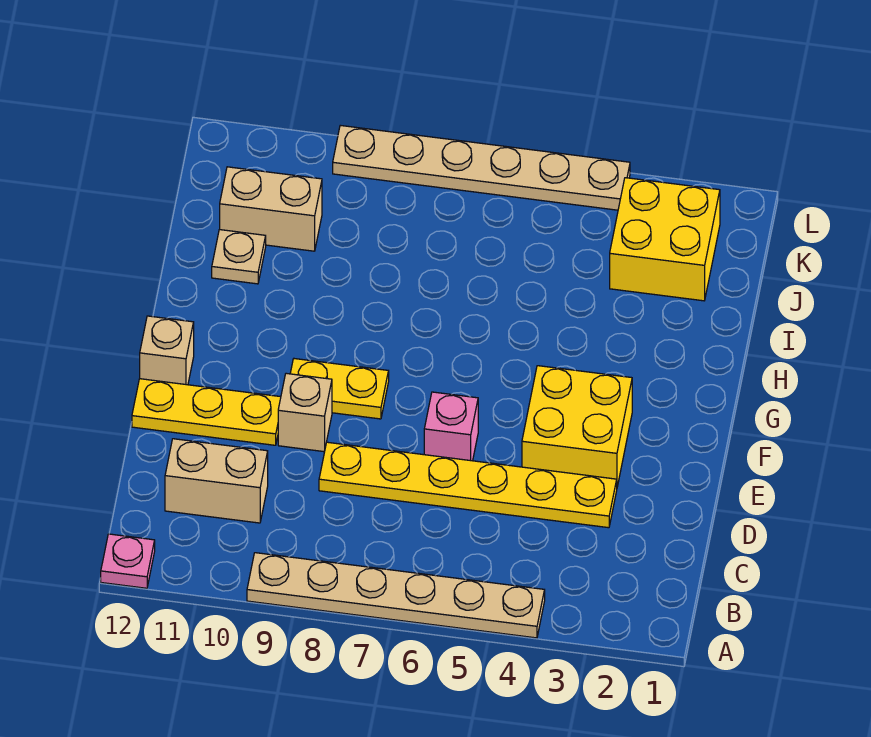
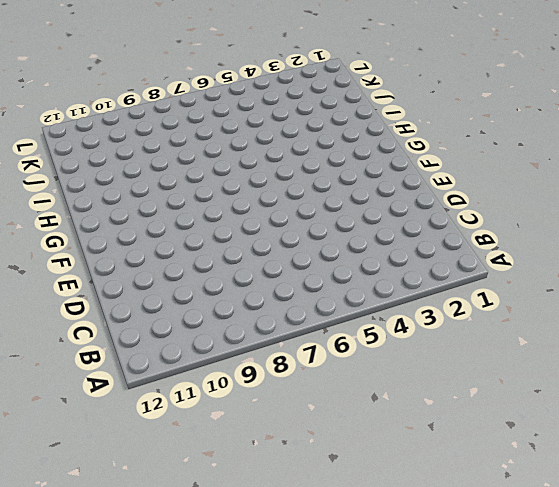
none -> tan plate A4:A9 level 1
none -> pink plate A12 level 1
none -> tan brick C10:C11 level 1

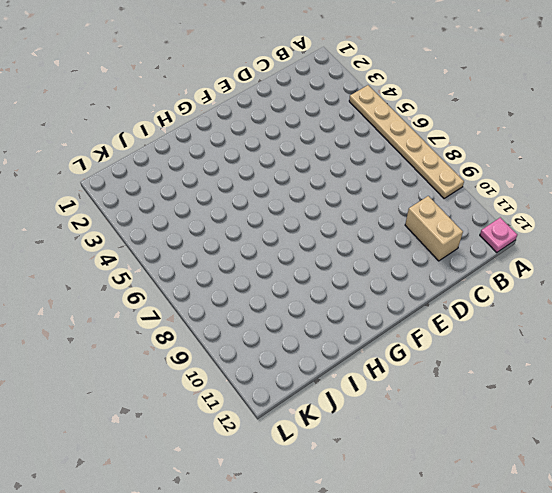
none -> yellow plate D3:D8 level 1
none -> yellow brick E3:F4 level 1
none -> pink brick E6 level 1

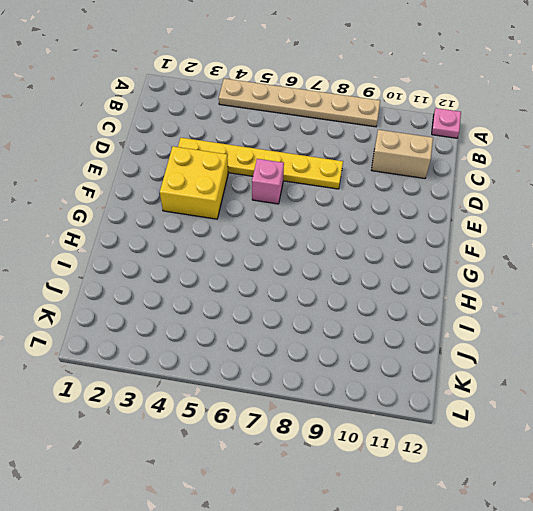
none -> tan brick E9 level 1
none -> yellow plate E10:E12 level 1
none -> yellow plate F8:F9 level 1

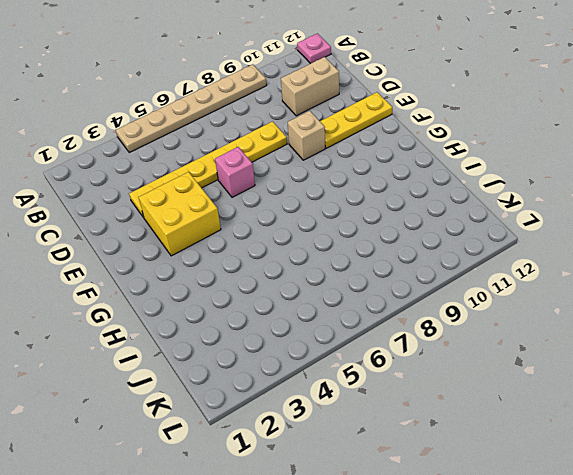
none -> yellow plate F8:F9 level 1
none -> tan brick F12 level 1
none -> tan plate I11 level 1

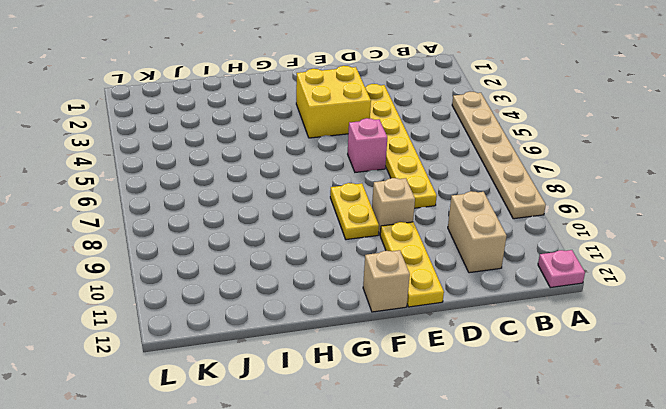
none -> tan plate I11 level 1
none -> yellow brick J2:K3 level 1
none -> tan brick J10:J11 level 1

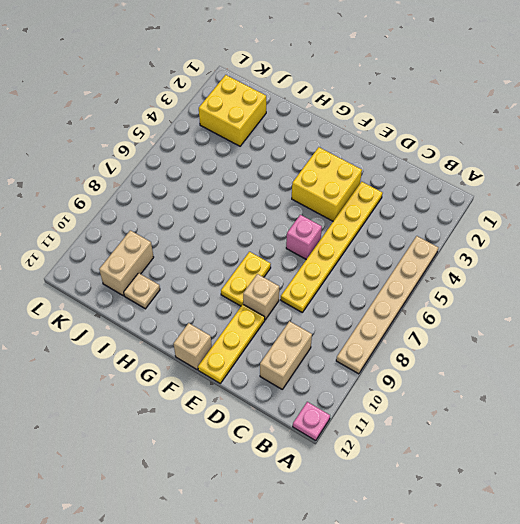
none -> tan plate L4:L9 level 1

